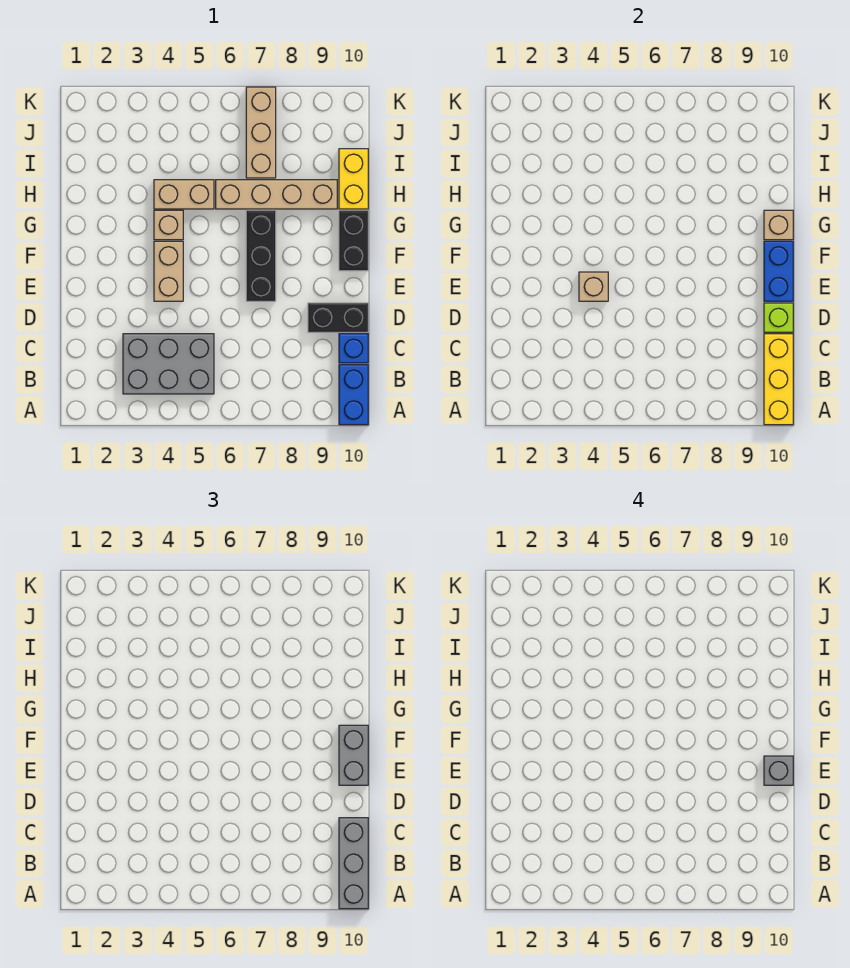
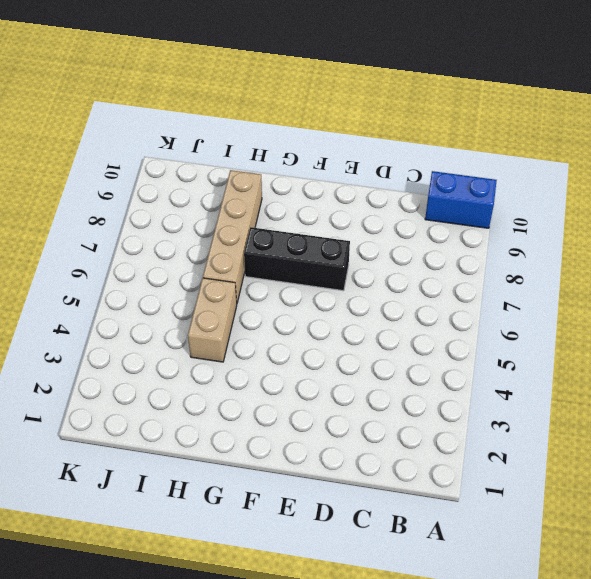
none -> grey brick B3:C5 level 1
none -> blue brick C10 level 1
none -> black brick D9:D10 level 1

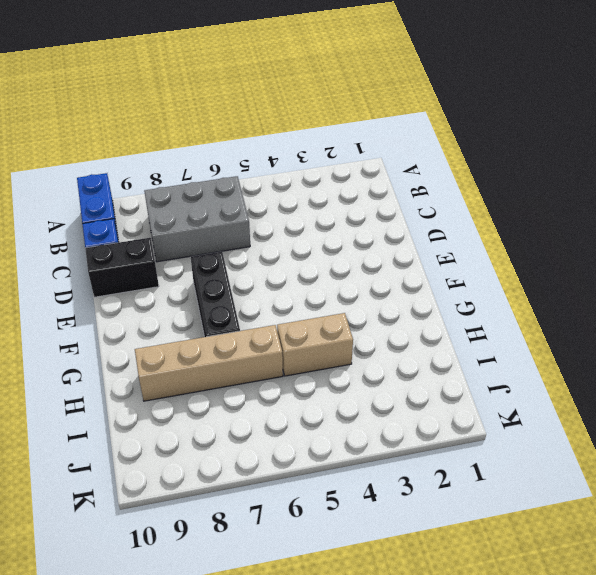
grey brick B6:C8 level 1 -> grey brick B3:C5 level 1
none -> tan brick E4:F4 level 1
none -> black brick F10:G10 level 1
none -> tan brick G4 level 1

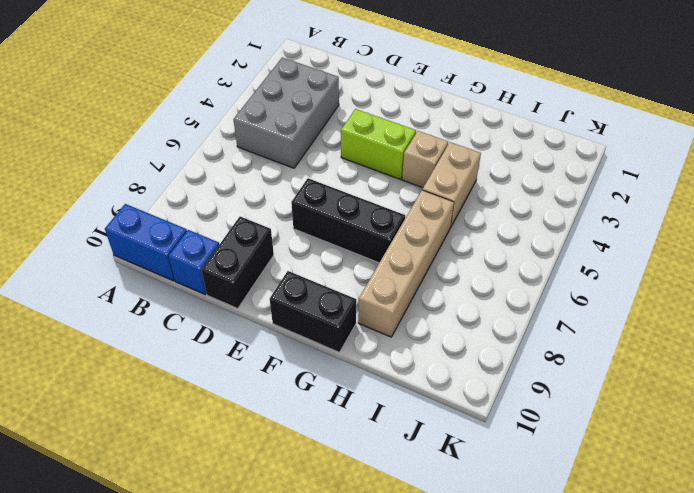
lime brick E4:F4 level 1 -> tan brick E4:F4 level 1
none -> yellow brick H10:I10 level 1
none -> tan brick I7:K7 level 1
none -> yellow brick A10:C10 level 2

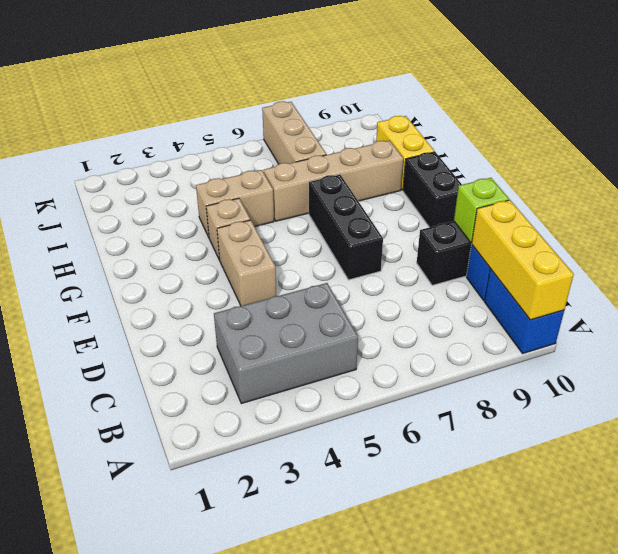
none -> tan brick E4 level 2
none -> blue brick E10:F10 level 2
none -> tan brick G10 level 2

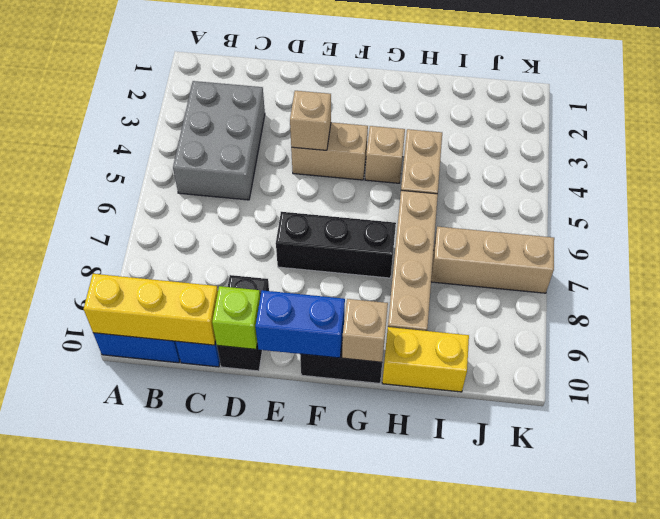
none -> grey brick A10:C10 level 3
none -> grey brick E10:F10 level 3
none -> grey brick E10 level 4

